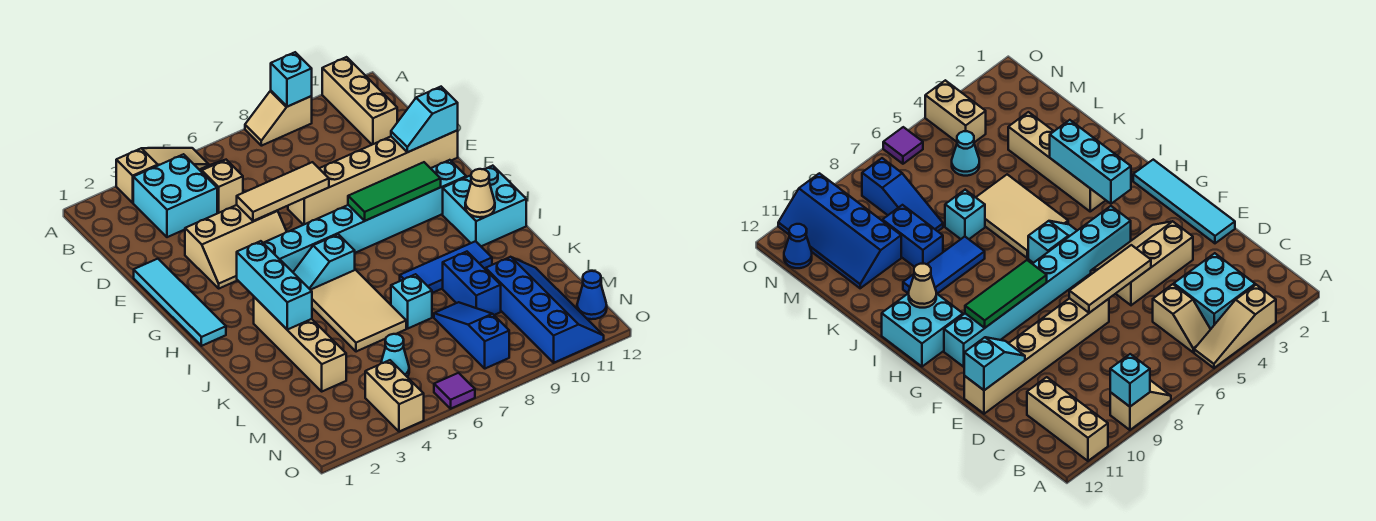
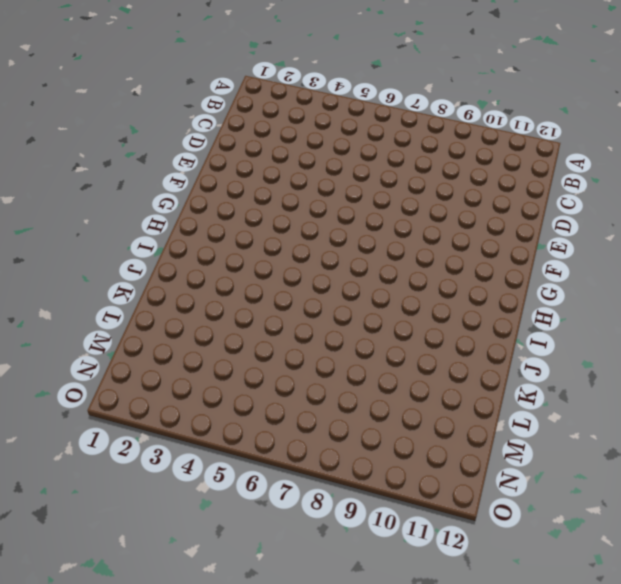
none -> tan slope A3:A5 level 1 top 3
none -> tan slope A8:A9 level 1 top 9
none -> tan brick A11:C11 level 1

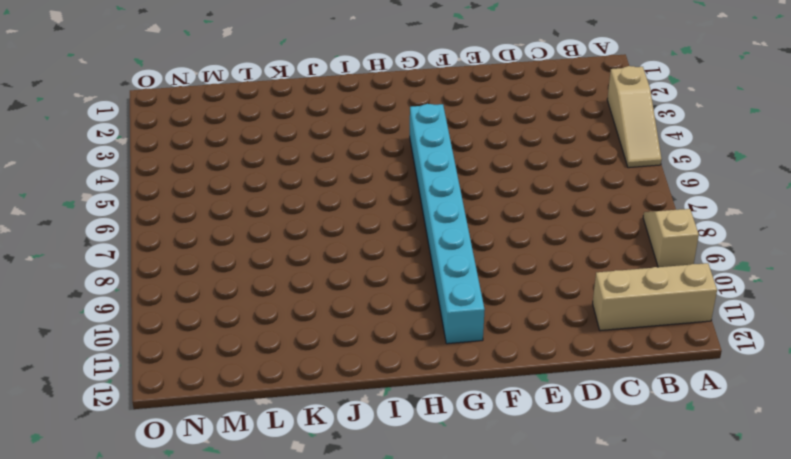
none -> cyan brick B3:C4 level 1
none -> tan slope B5:C5 level 1 top C
none -> cyan tile E1:H1 level 1

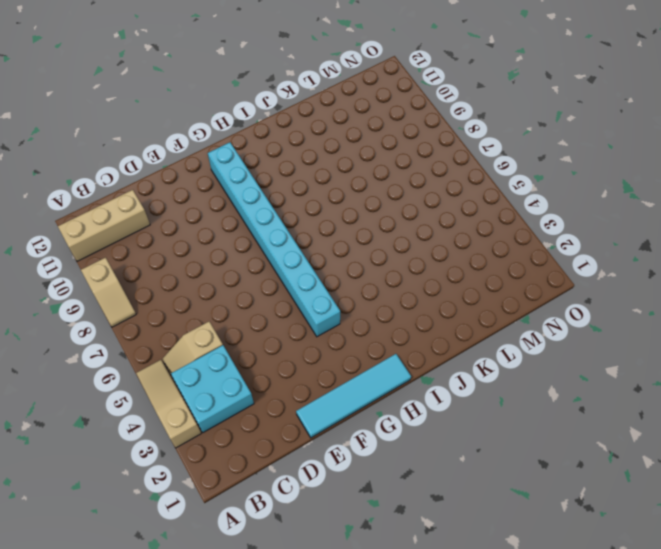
none -> tan slope E3:F5 level 1 top E
none -> tan brick E7:E12 level 1
none -> cyan slope H5:H6 level 1 top 6

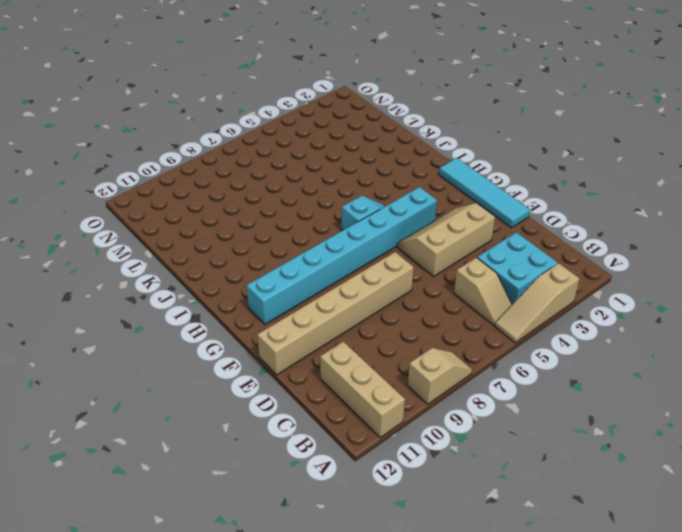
none -> cyan brick H11:I12 level 1
none -> tan brick I3:L3 level 1
none -> tan tile I5:K6 level 1

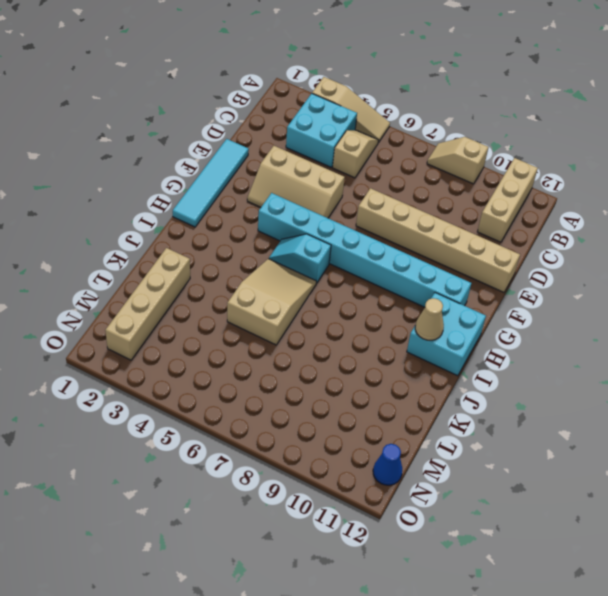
tan slope I5:K6 level 1 top K -> tan tile I5:K6 level 1
tan brick K2:N2 level 1 -> tan brick I3:L3 level 1
none -> blue tile J8:J10 level 1
none -> cyan brick K7 level 1
none -> blue brick K9:L9 level 1

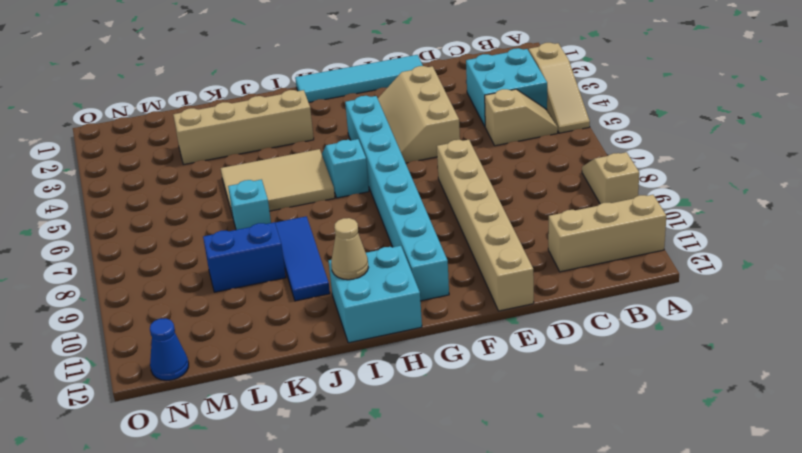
none -> blue slope L8:N8 level 1 top N
none -> blue slope L10:O11 level 1 top 10
none -> cyan cone M5 level 1

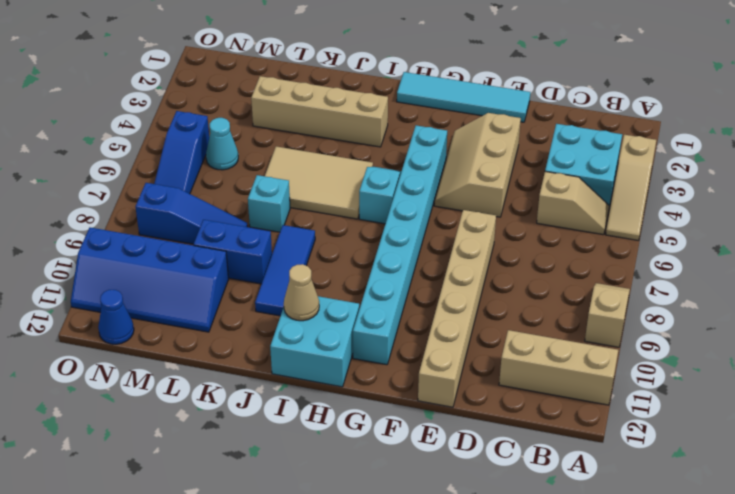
blue slope N5:N7 level 1 top 5 -> none
none -> tan brick N4:O4 level 1
none -> purple tile O6 level 1
none -> cyan brick A9 level 2

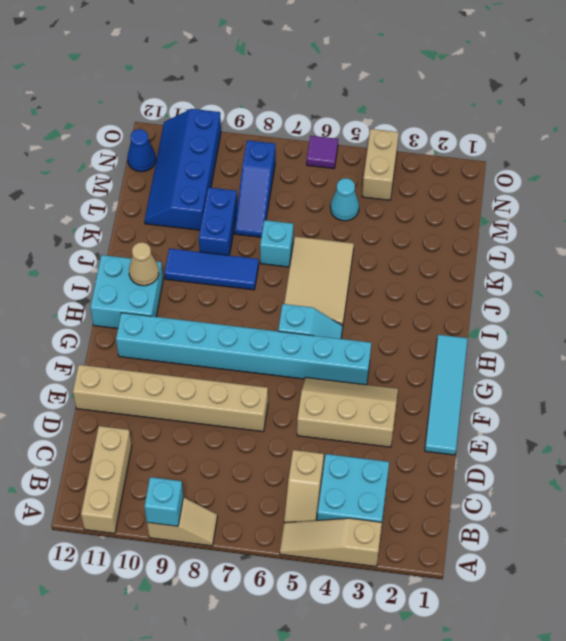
none -> tan brick I3:L3 level 1
none -> tan tile E5:E7 level 2
none -> cyan slope E11:E12 level 2 top 12

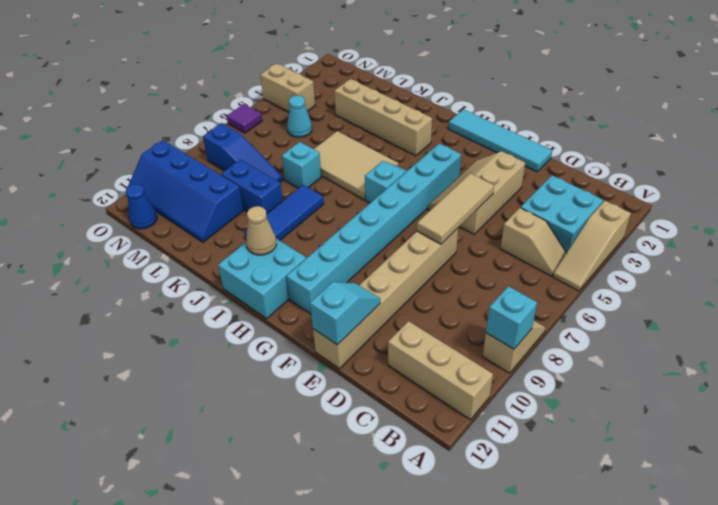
none -> green tile G8:G10 level 2
none -> cyan brick H3:J3 level 2

